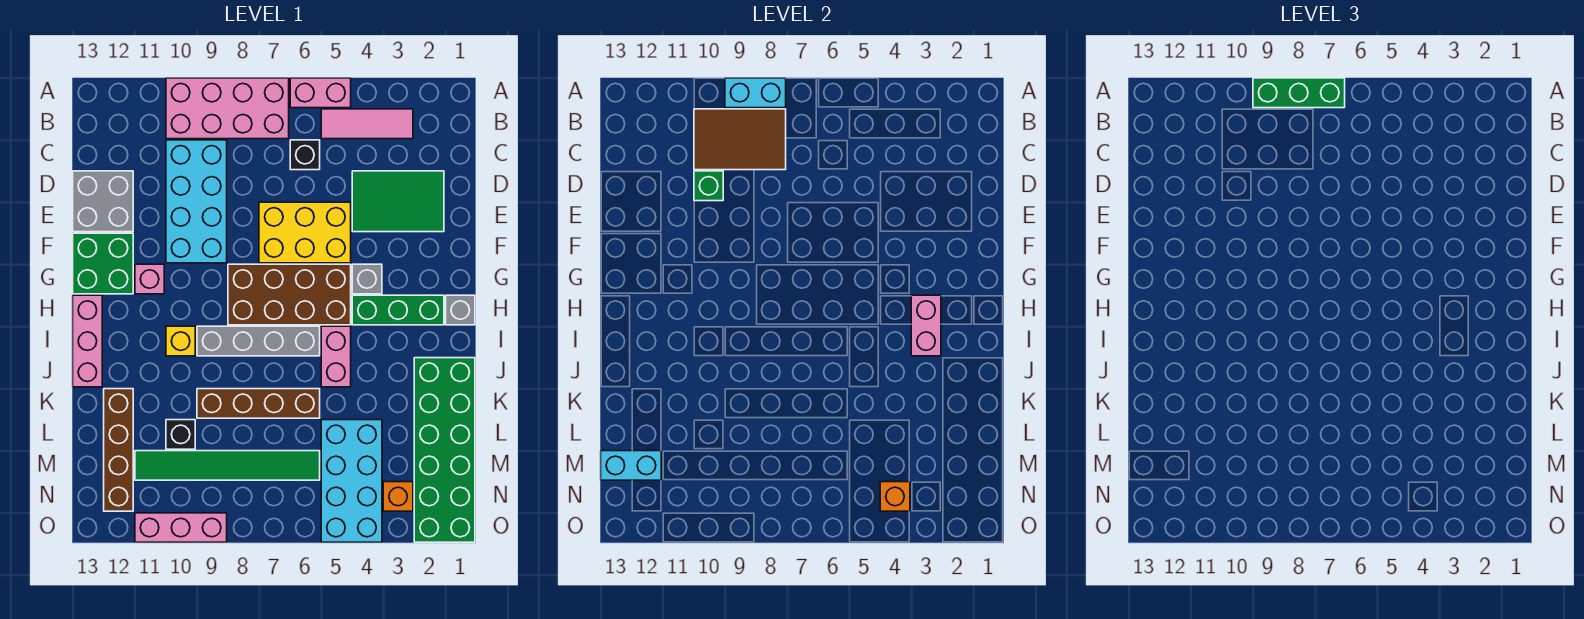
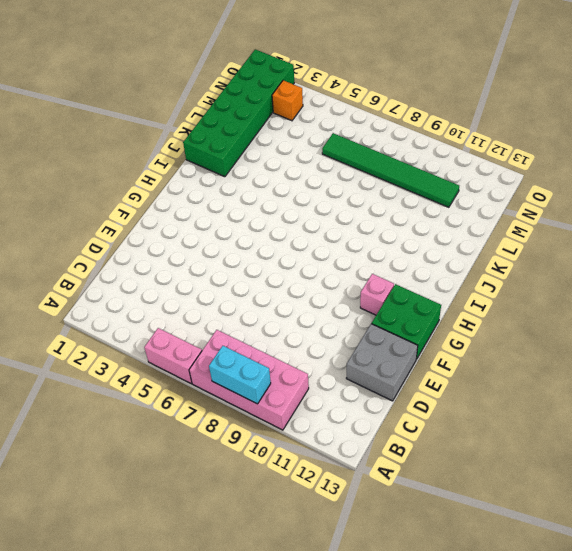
none -> pink tile B3:B5 level 1
none -> black brick C6 level 1
none -> cyan brick C9:F10 level 1
none -> green tile D2:E4 level 1

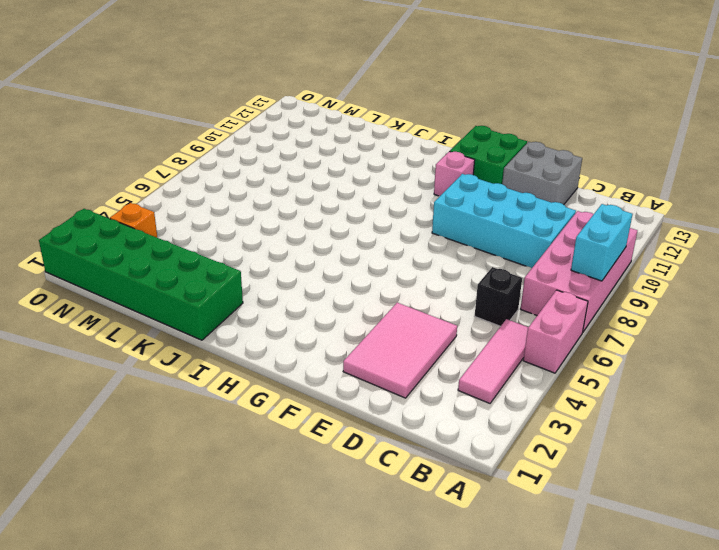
pink tile D2:E4 level 1 -> green tile D2:E4 level 1
none -> yellow brick E5:F7 level 1
none -> grey brick G4 level 1
none -> brown brick G5:H8 level 1
none -> grey brick H1 level 1

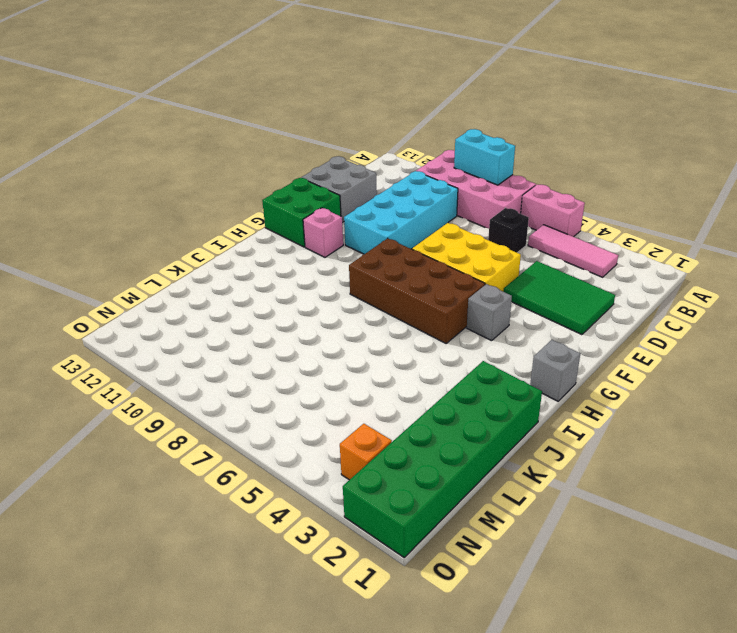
none -> green brick H2:H4 level 1
none -> pink brick H13:J13 level 1
none -> pink brick I5:J5 level 1
none -> grey brick I6:I9 level 1

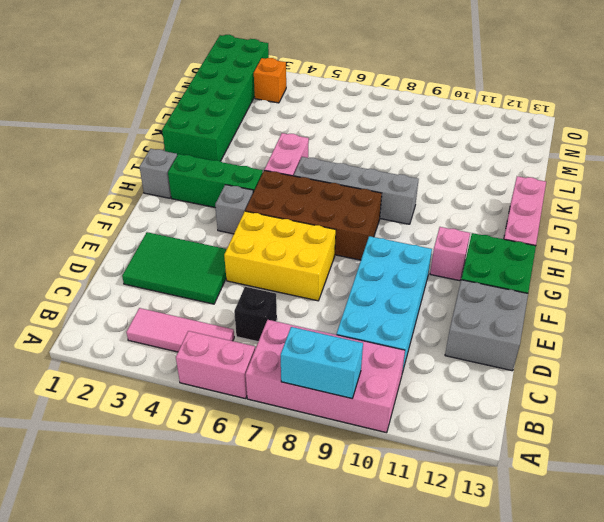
none -> yellow brick I10 level 1
none -> brown brick K6:K9 level 1
none -> brown brick K12:N12 level 1
none -> cyan brick L4:O5 level 1

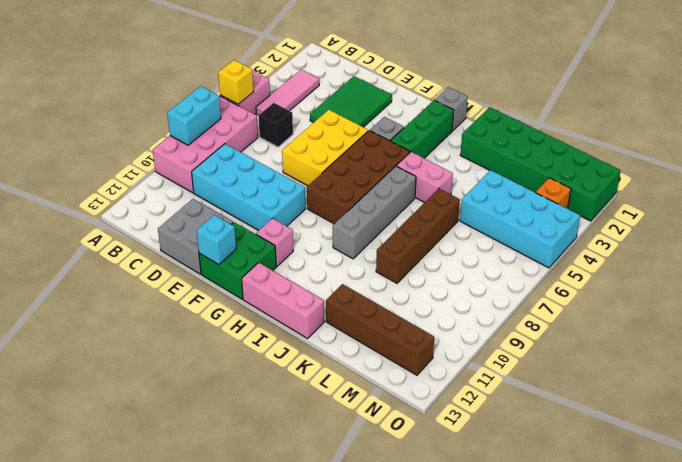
yellow brick A6 level 2 -> yellow brick I10 level 1
cyan brick F13 level 2 -> none
none -> black brick L10 level 1
none -> green tile M6:M11 level 1
none -> pink brick O9:O11 level 1
none -> brown tile B8:C10 level 2

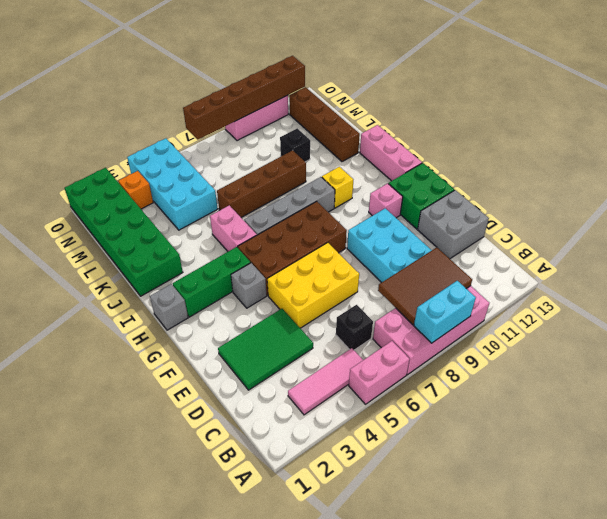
brown brick O7:O12 level 2 -> none
none -> green tile M6:M11 level 1
none -> green brick D10 level 2
none -> pink brick H3:I3 level 2
none -> cyan brick M12:M13 level 2

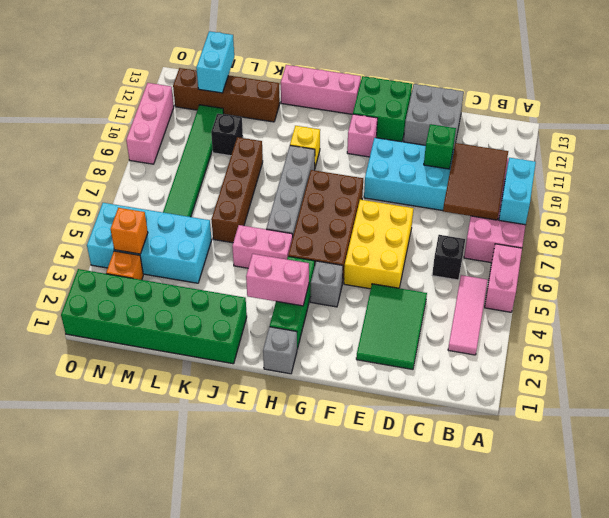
none -> green brick A7:A9 level 3

